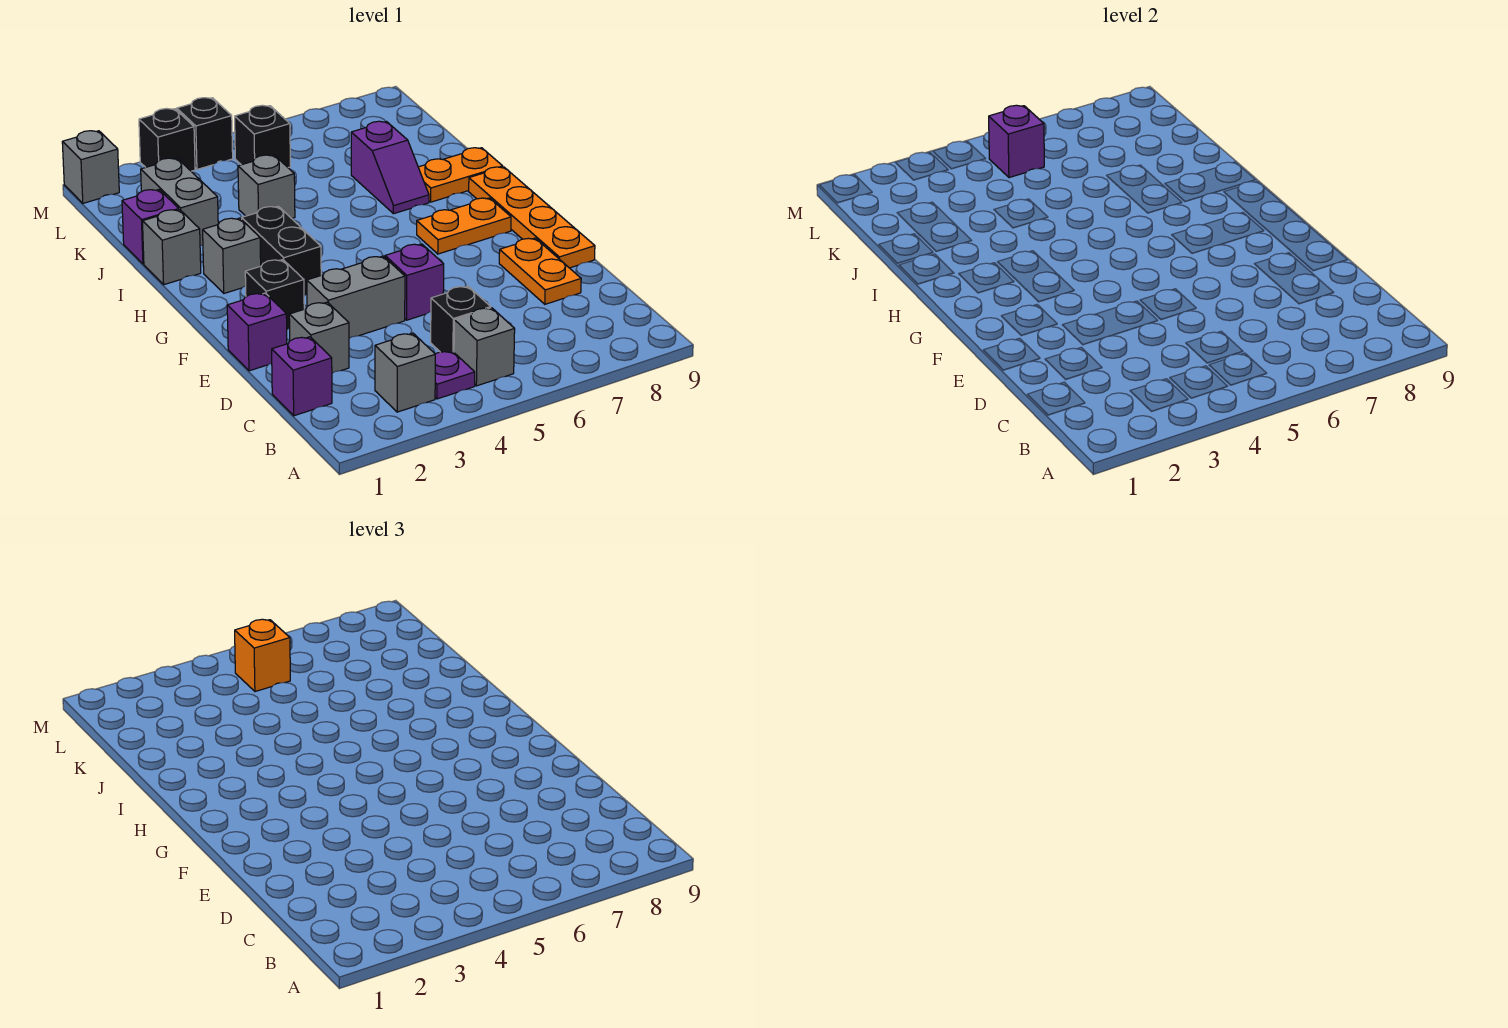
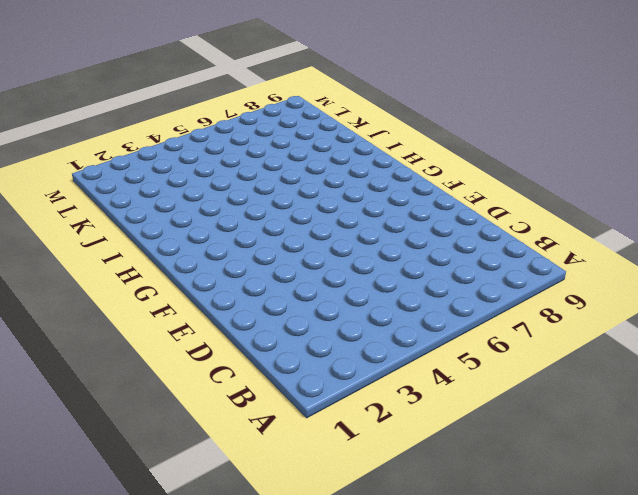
none -> grey brick B3 level 1
none -> purple plate B4 level 1
none -> grey brick B5 level 1

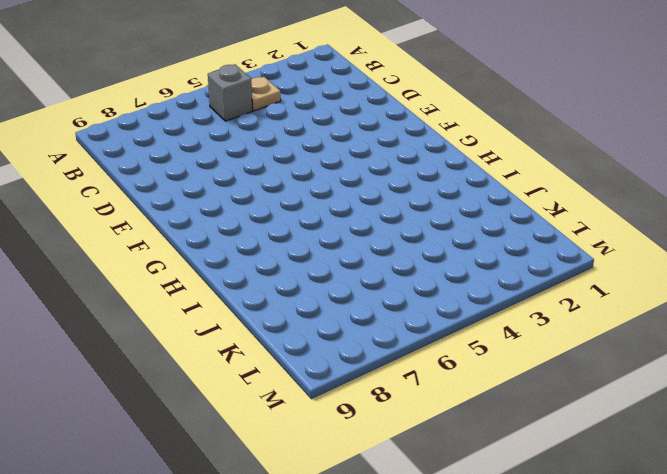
tan plate B4 level 1 -> purple plate B4 level 1
none -> grey brick B3 level 1
none -> purple brick C1 level 1
none -> black brick C5 level 1

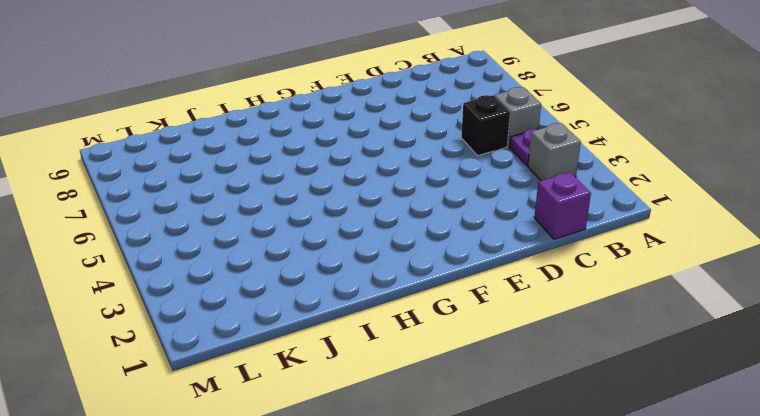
none -> grey brick D2 level 1
none -> orange plate D8:E8 level 1
none -> purple brick E1 level 1

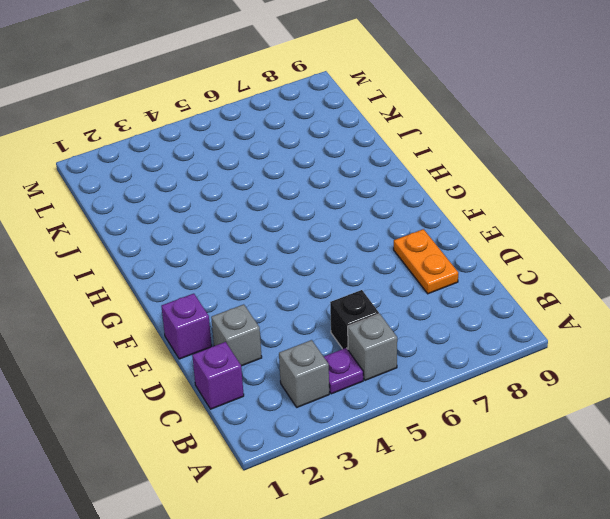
none -> grey brick E3:E4 level 1
none -> purple brick E5 level 1
none -> orange plate E9:H9 level 1

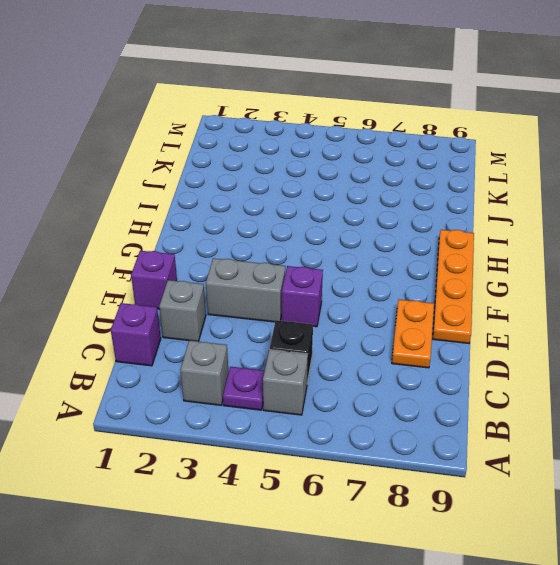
none -> black brick F2 level 1
none -> black brick G3:H3 level 1
none -> orange plate G7:G8 level 1

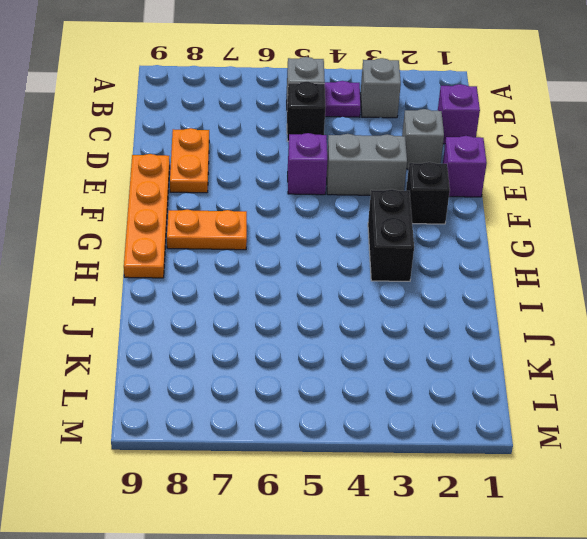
none -> grey brick H2 level 1
none -> grey brick I1 level 1
none -> purple slope I7:J7 level 1 top J

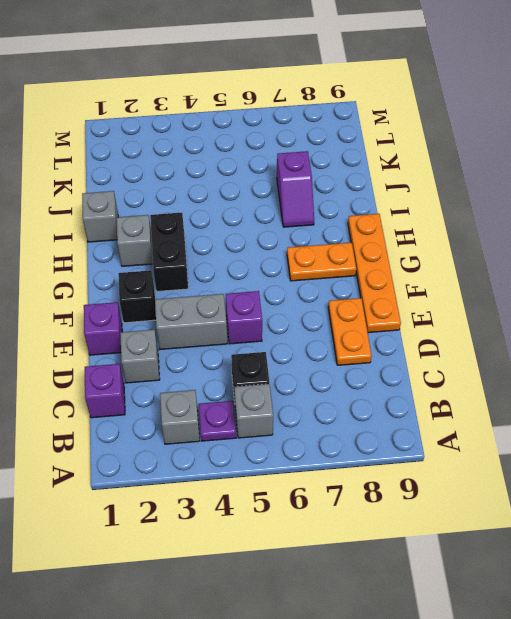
none -> orange plate I8:I9 level 1
none -> purple brick J1 level 1
none -> grey brick J2:K2 level 1

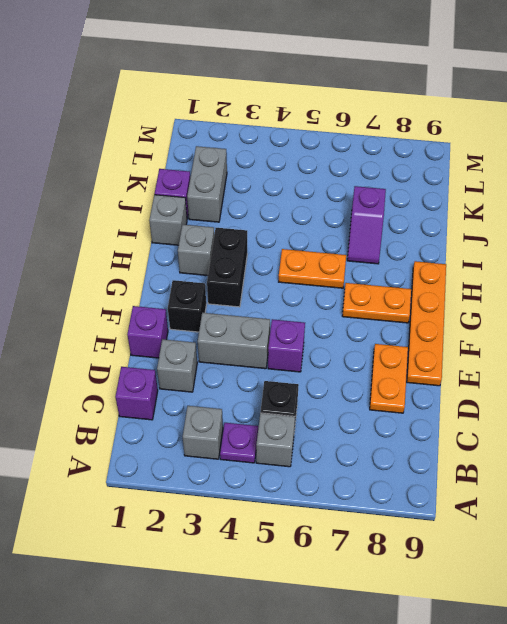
orange plate H5:H6 level 1 -> orange plate I8:I9 level 1
none -> grey brick J4 level 1
none -> black brick L5 level 1
none -> grey brick M1 level 1

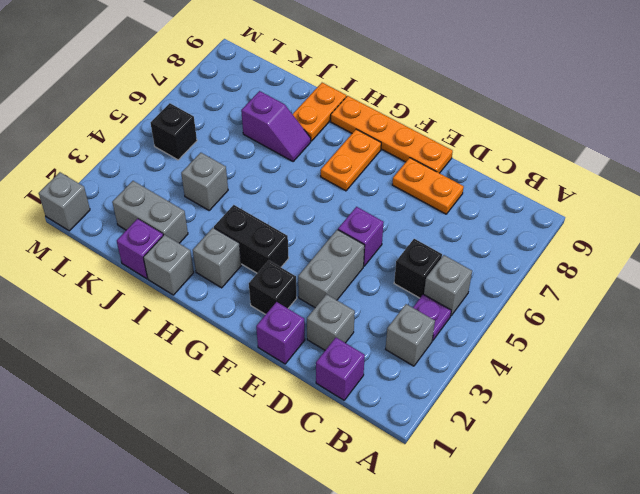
none -> black brick M3 level 1
none -> black brick M4 level 1
none -> purple brick L5 level 2

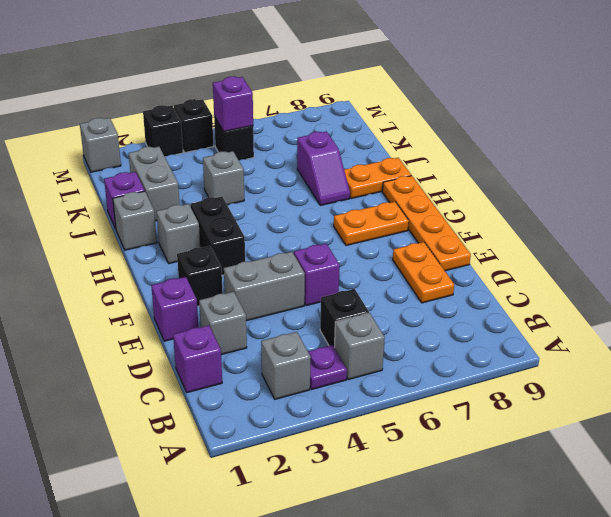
none -> orange brick L5 level 3

